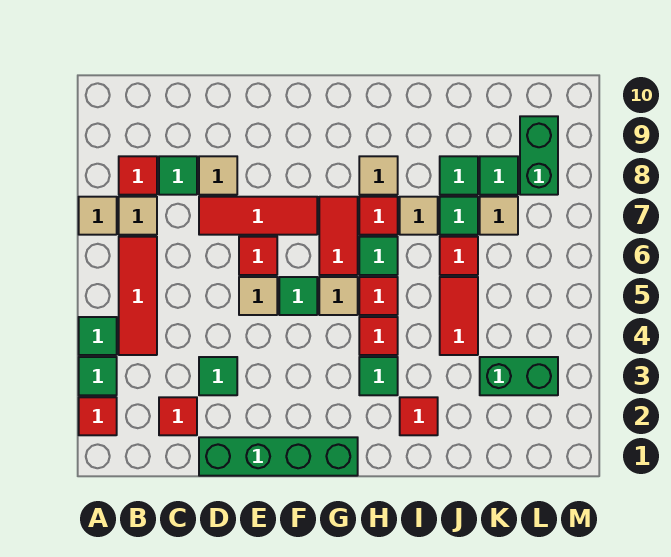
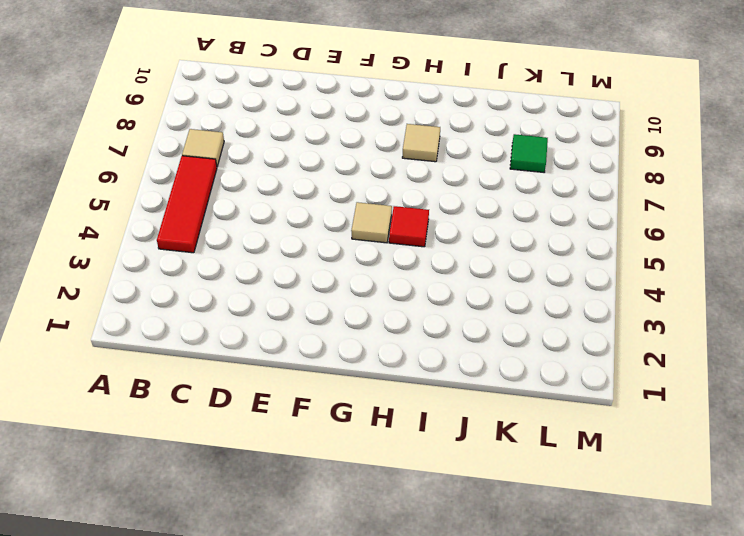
none -> red tile A2 level 1
none -> green tile A3 level 1
none -> green tile A4 level 1
none -> tan tile A7 level 1

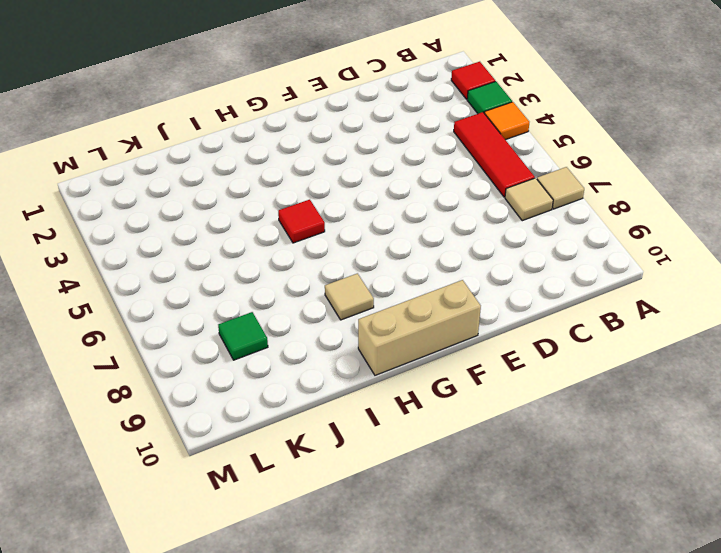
orange tile A4 level 1 -> green tile A4 level 1
tan brick F10:H10 level 1 -> none
none -> red tile B8 level 1
none -> red tile C2 level 1
none -> green tile C8 level 1
none -> green brick D1:G1 level 1

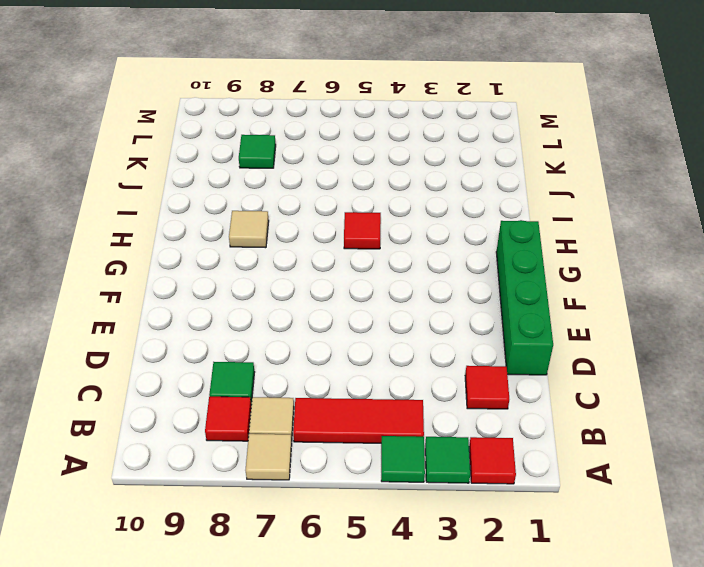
none -> green tile D3 level 1
none -> red tile D7:F7 level 1
none -> tan tile D8 level 1
none -> tan tile E5 level 1

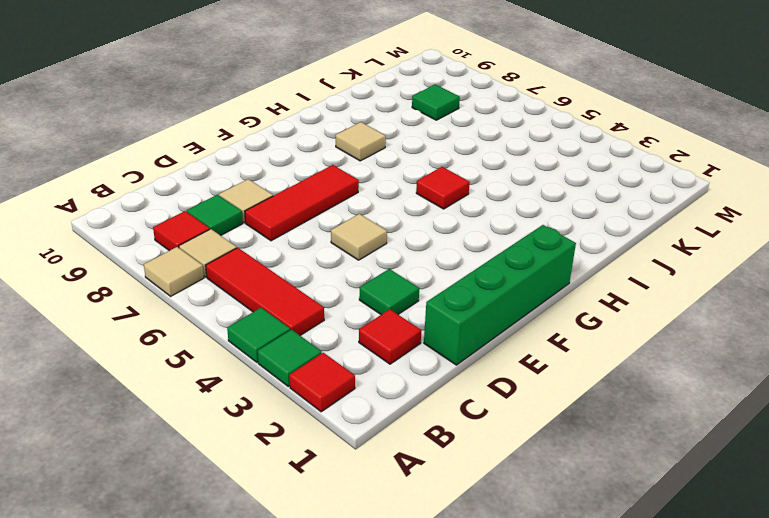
none -> red tile E6 level 1
none -> green tile F5 level 1
none -> tan tile G5 level 1
none -> red tile G6:G7 level 1

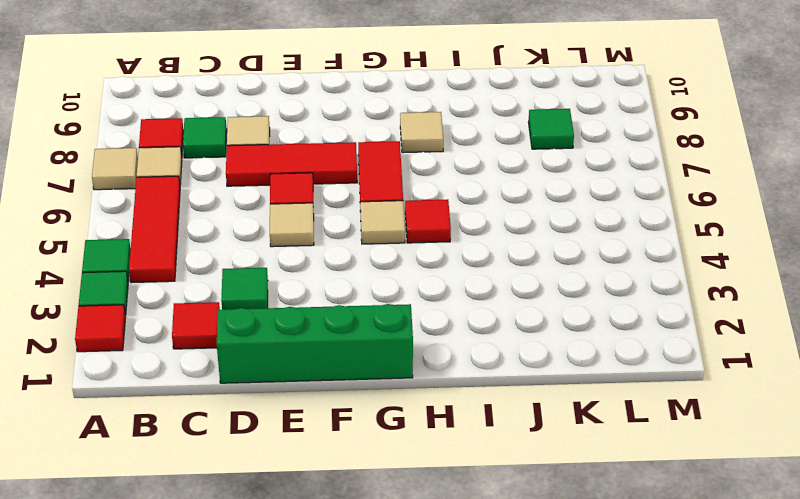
none -> green tile F5 level 1
none -> green tile H3 level 1
none -> red tile H4 level 1
none -> green tile H6 level 1

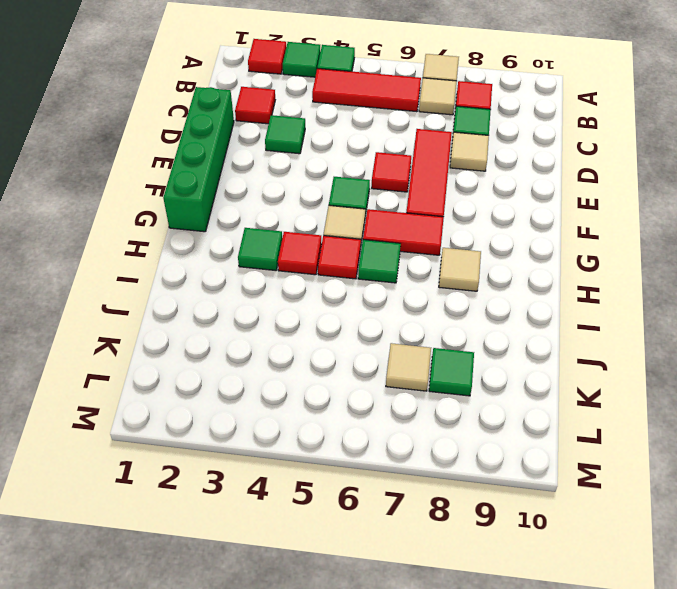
none -> tan tile E5 level 1
none -> red tile H7 level 1
none -> red tile I2 level 1
none -> tan tile I7 level 1

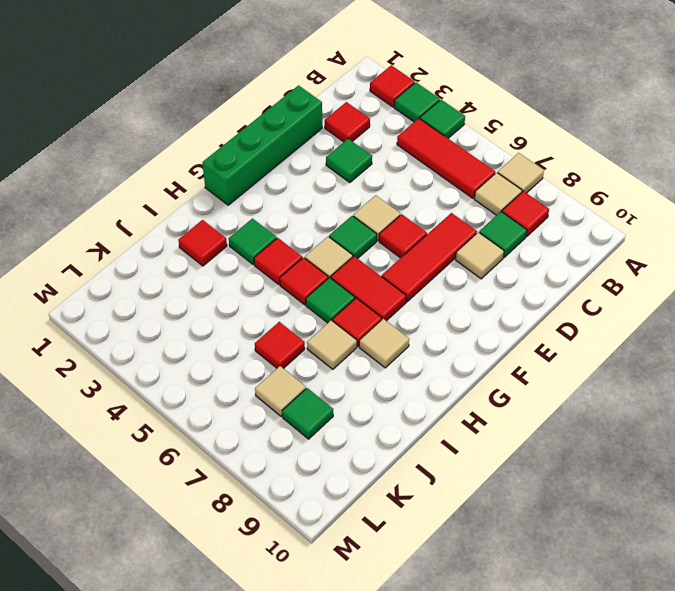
none -> red tile J4:J5 level 1
none -> green tile J7 level 1
none -> green tile J8 level 1
none -> green brick K3:L3 level 1

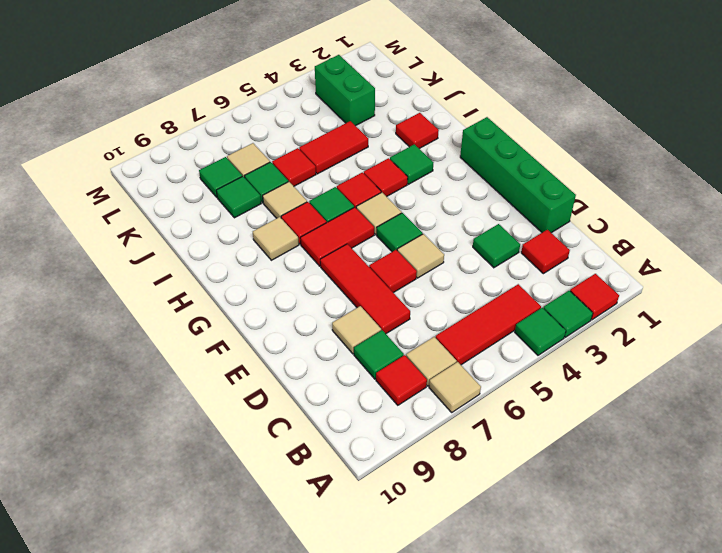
none -> green brick L8:L9 level 1

